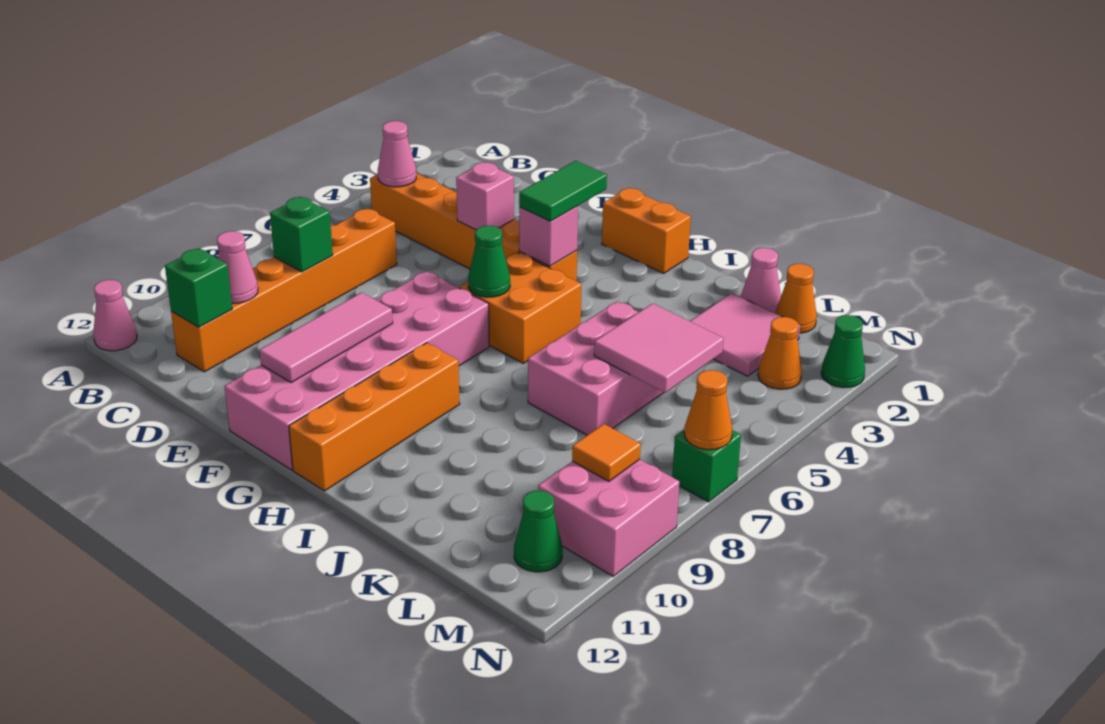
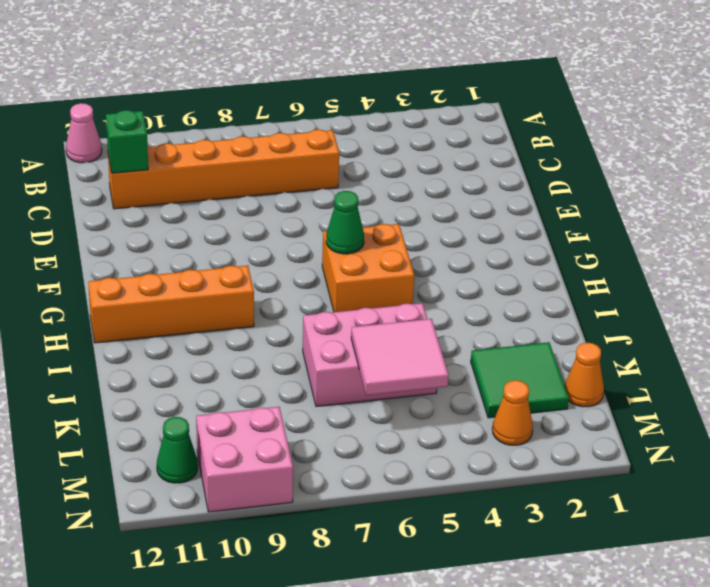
green tile K2:L3 level 1 -> pink tile K2:L3 level 1
none -> orange brick B4:G4 level 1
none -> pink brick F7:G12 level 1
none -> orange brick G1:H1 level 1

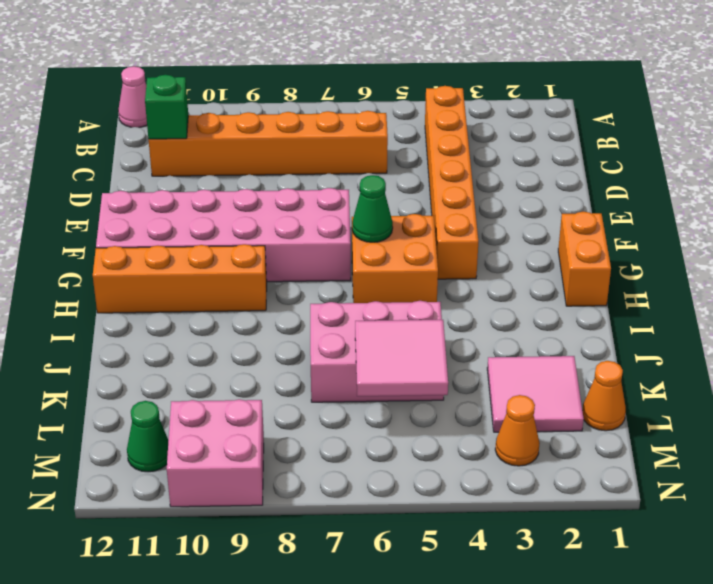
none -> pink cone K1 level 1
none -> green cone N2 level 1
none -> green brick N7 level 1

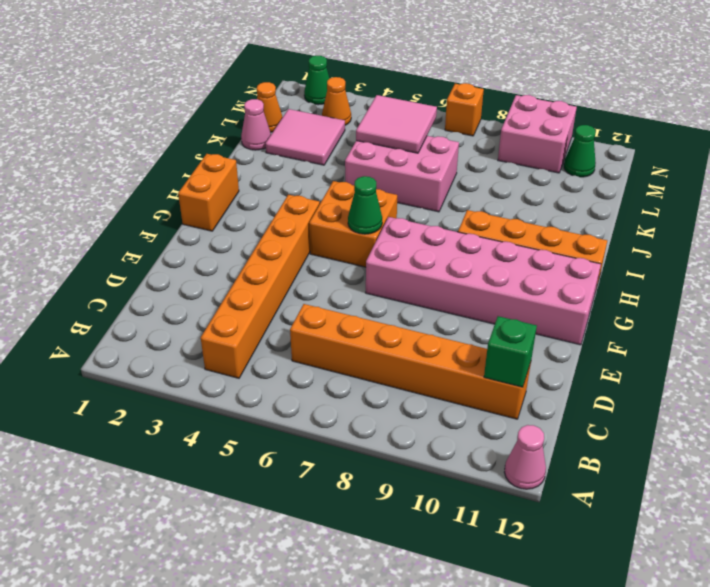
orange brick N7 level 1 -> green brick N7 level 1
none -> pink cone B4 level 2
none -> green brick C8 level 2
none -> pink cone C10 level 2

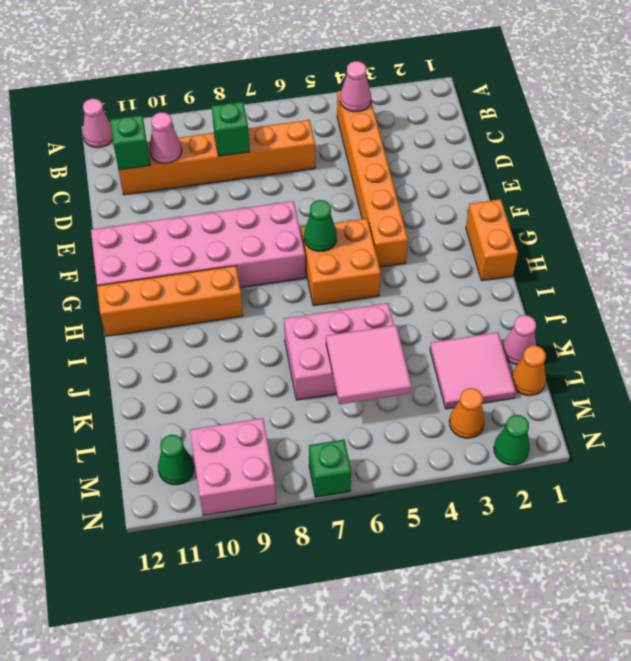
none -> pink brick E4 level 2
none -> pink tile F9:F11 level 2
none -> pink brick G4 level 2

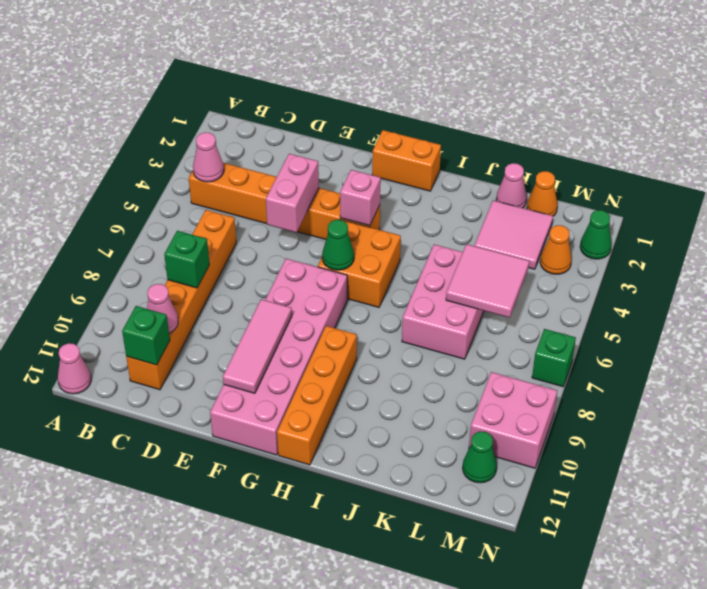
pink brick E4:E5 level 2 -> pink brick E4 level 2
none -> orange tile M9 level 2
none -> orange cone N7 level 2
none -> green tile G3:G4 level 3

